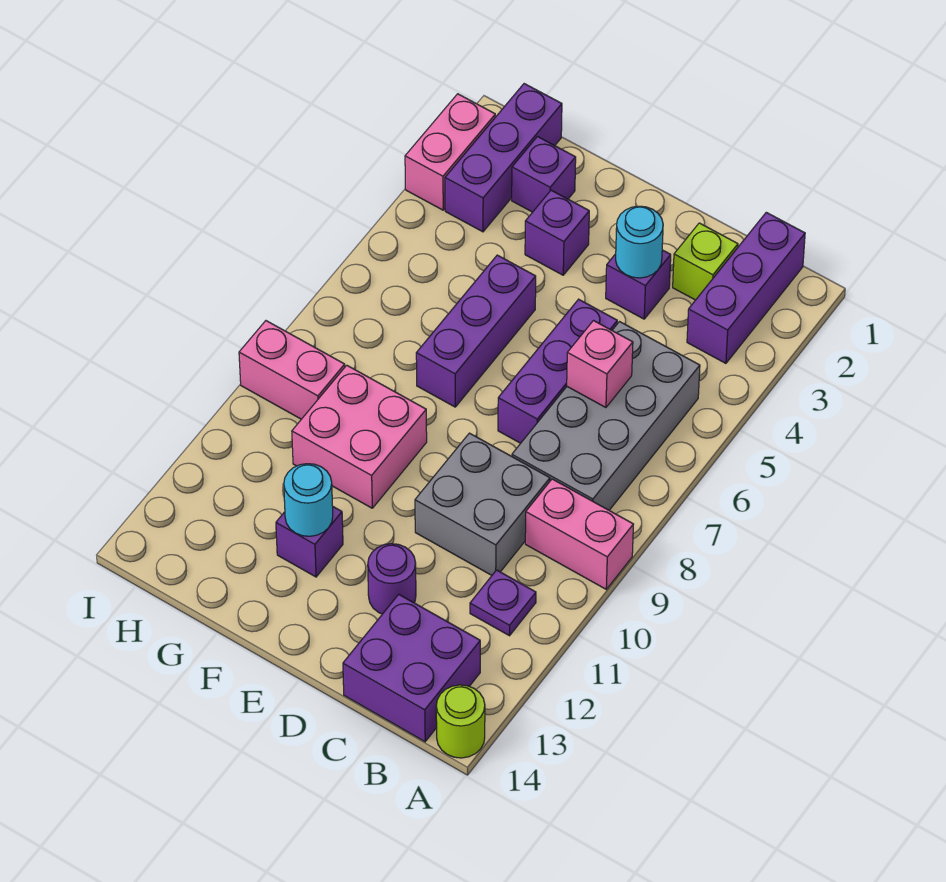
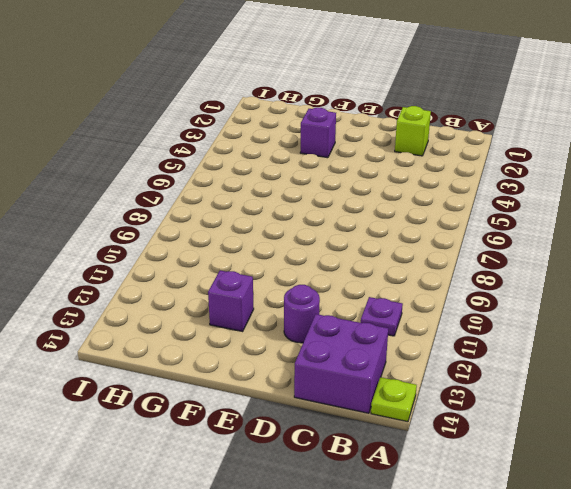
lime plate A14 level 1 -> lime round brick A14 level 1
none -> pink brick A9:B9 level 1
none -> purple brick B1:B3 level 1
none -> grey brick B5:C8 level 1

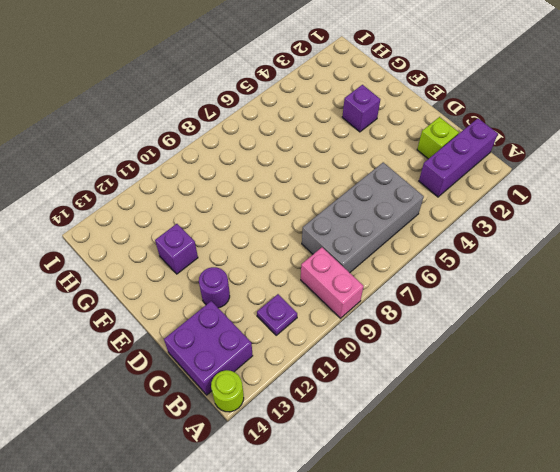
none -> grey brick C9:D10 level 1
none -> purple brick D3 level 1
none -> purple brick D5:D7 level 1

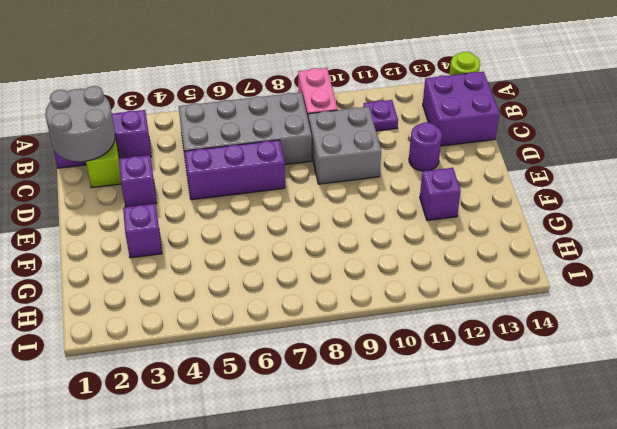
grey round brick B1:C2 level 2 -> none
none -> purple brick F5:F7 level 1
none -> pink brick F9:G10 level 1
none -> purple brick G2 level 1

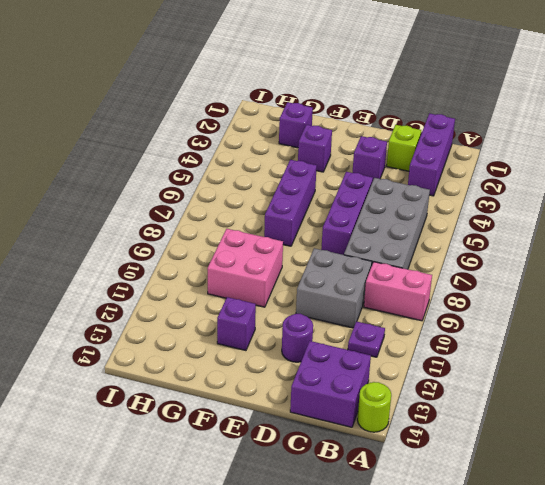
none -> purple brick H1:H3 level 1
none -> pink brick H9:I9 level 1
none -> pink brick I2:I3 level 1

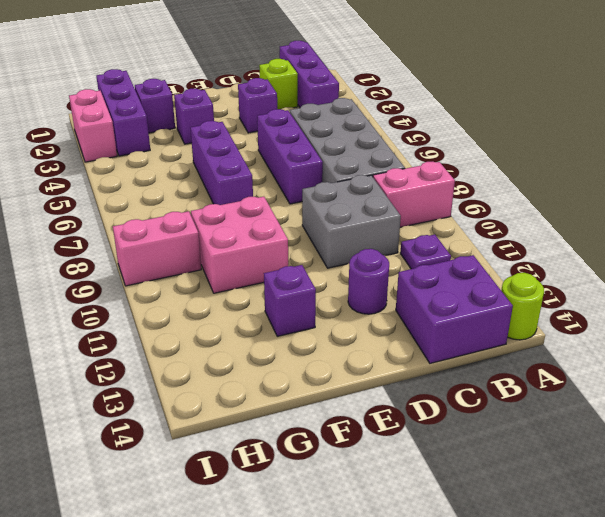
none -> pink brick C6 level 2
none -> cyan round brick D3 level 2
none -> cyan round brick F12 level 2

